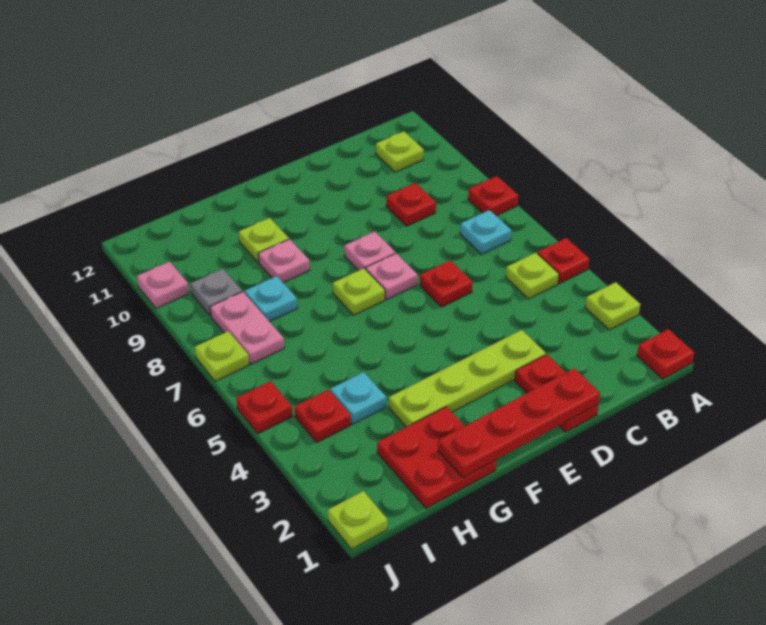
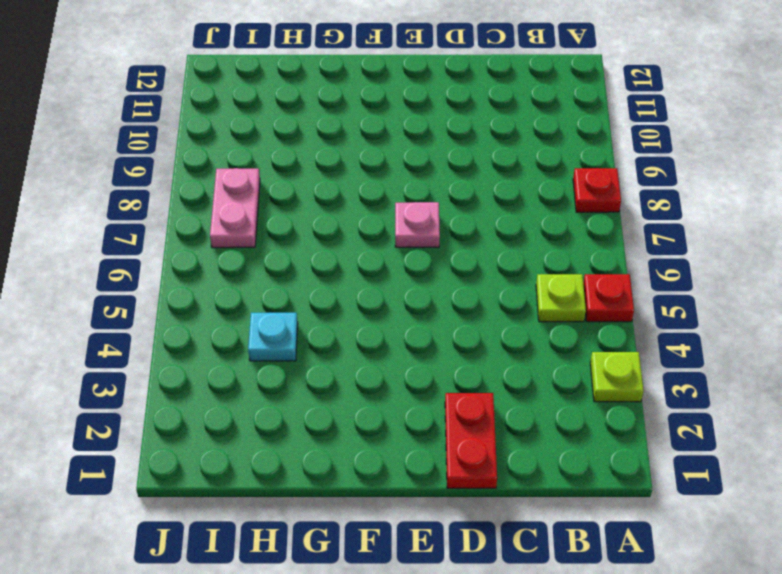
none -> red plate A1 level 1
none -> cyan plate B7 level 1
none -> lime plate B11 level 1

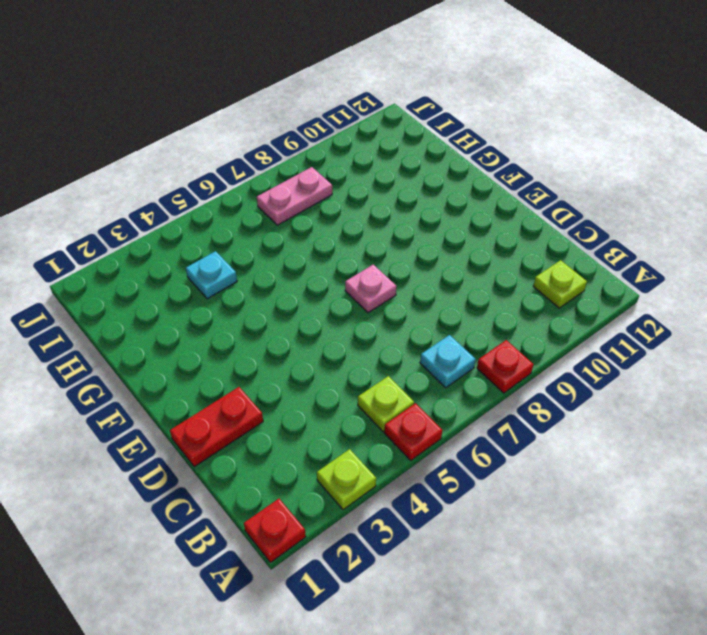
none -> red plate C9 level 1
none -> lime plate D3:G3 level 1
none -> red plate D6 level 1

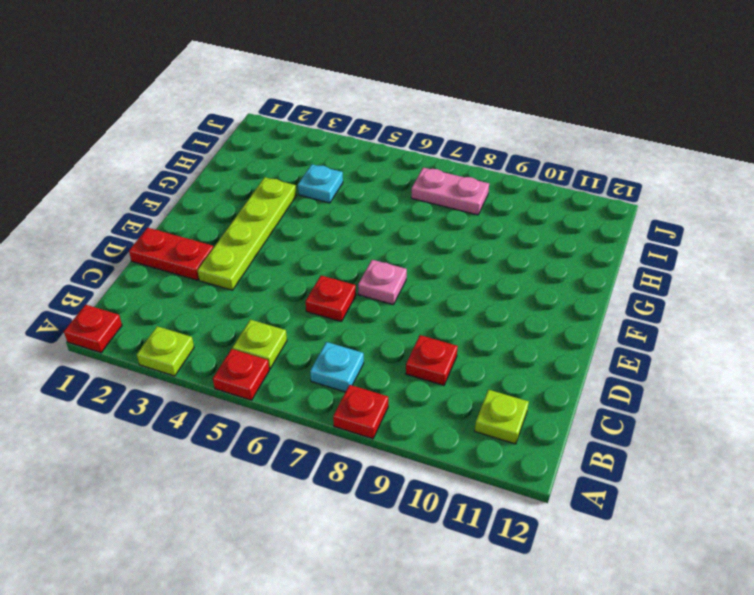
none -> pink plate E8 level 1
none -> lime plate F7 level 1
none -> red plate G1:H2 level 1

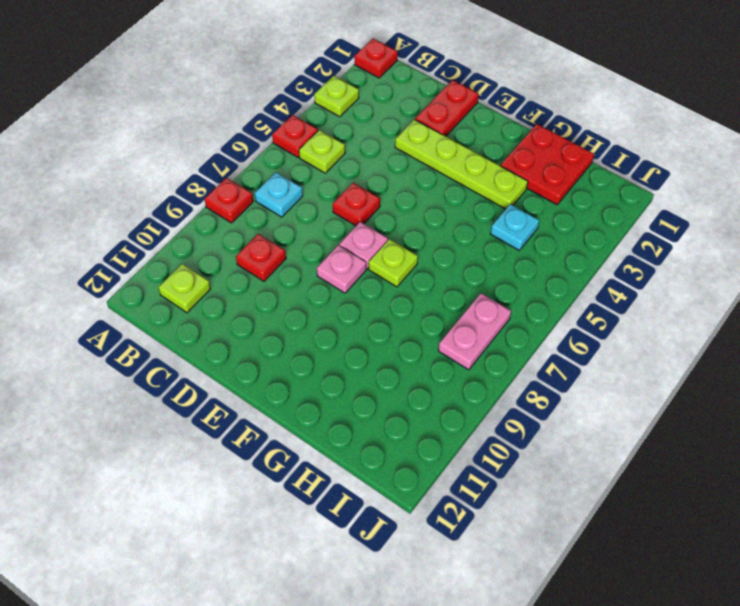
none -> pink plate G9 level 1
none -> lime plate G10 level 1
none -> cyan plate H8 level 1

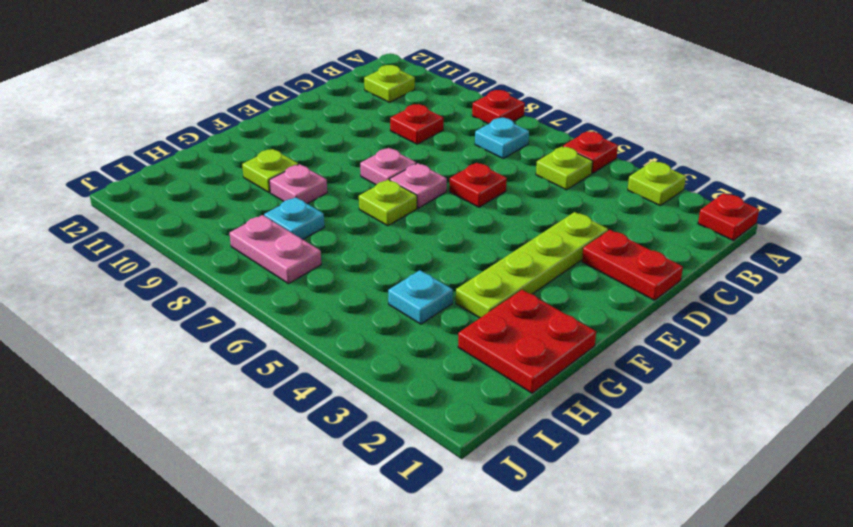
none -> red plate I4 level 1
none -> grey plate I9 level 1
none -> lime plate J1 level 1

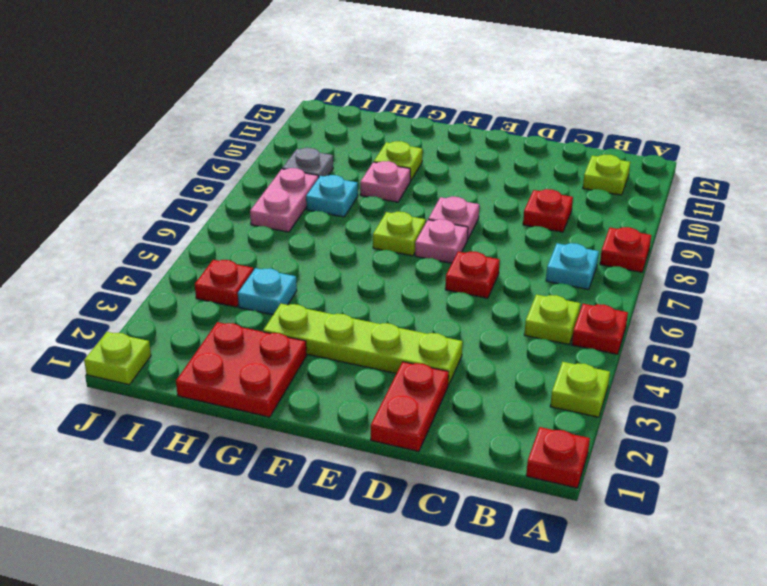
none -> red plate J5 level 1
none -> lime plate J7 level 1
none -> pink plate J10 level 1

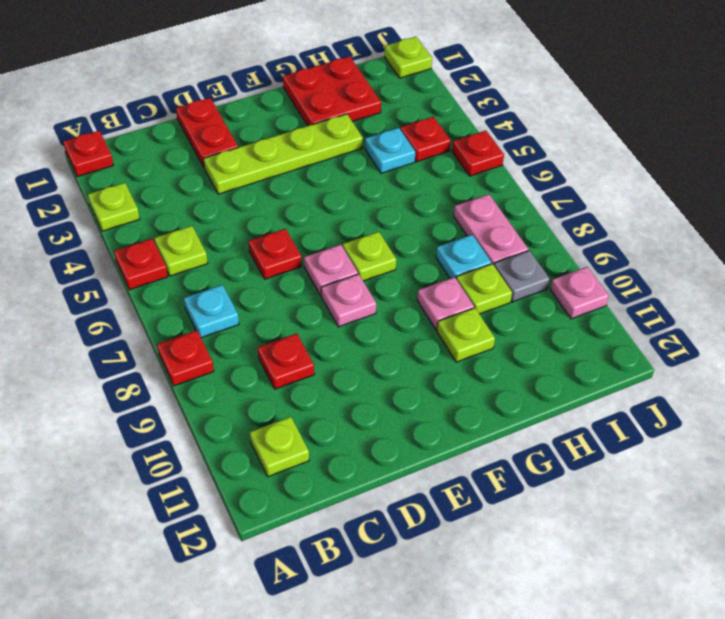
lime plate H9 level 1 -> lime plate J7 level 1
none -> red plate D1:G1 level 2

